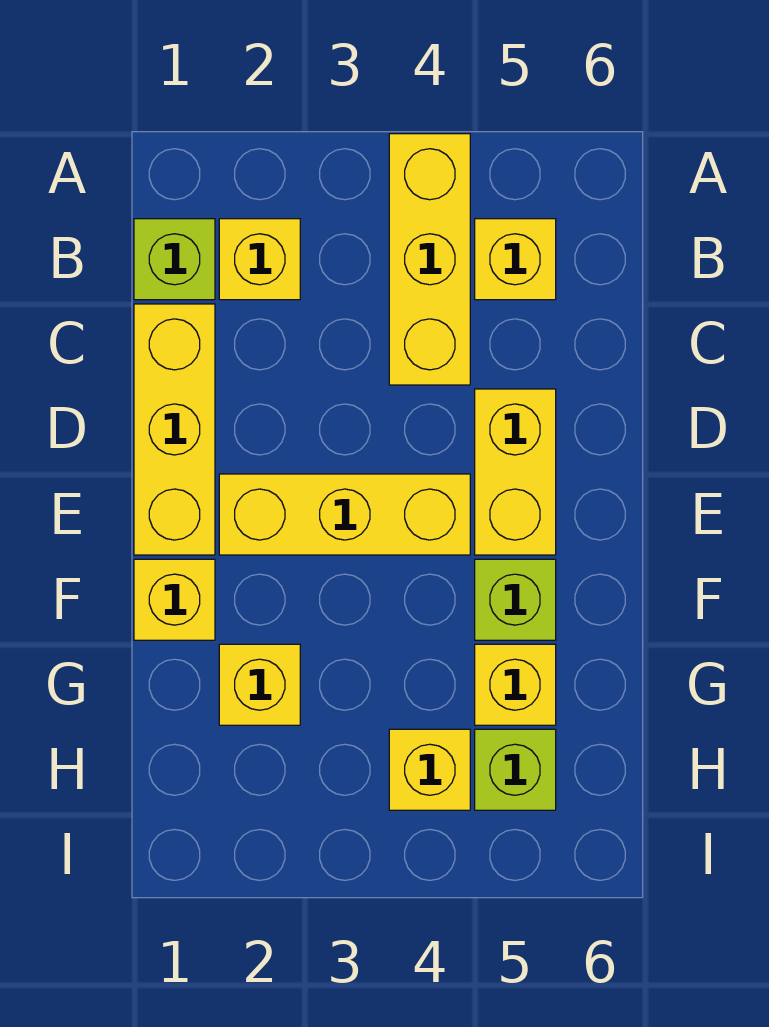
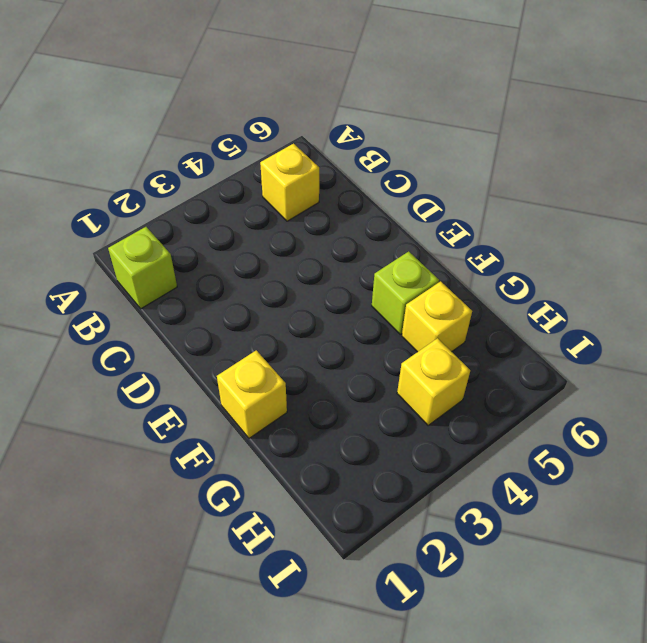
none -> yellow brick A4:C4 level 1
none -> yellow brick B2 level 1
none -> yellow brick C1:E1 level 1

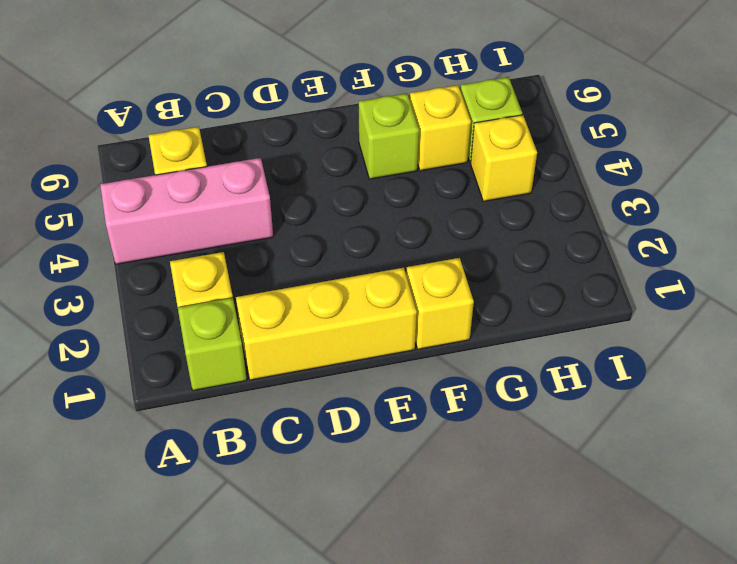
pink brick A4:C4 level 1 -> yellow brick A4:C4 level 1
none -> yellow brick D5:E5 level 1
none -> yellow brick E2:E4 level 1
none -> yellow brick G2 level 1

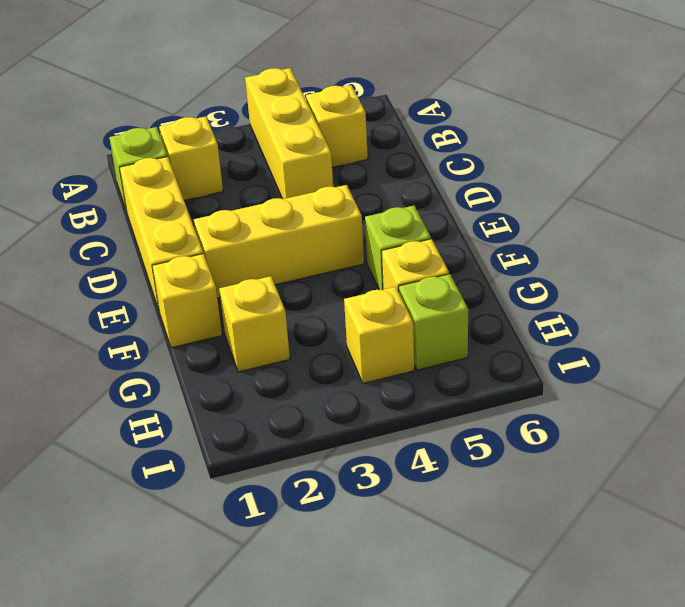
none -> yellow brick D5:E5 level 1

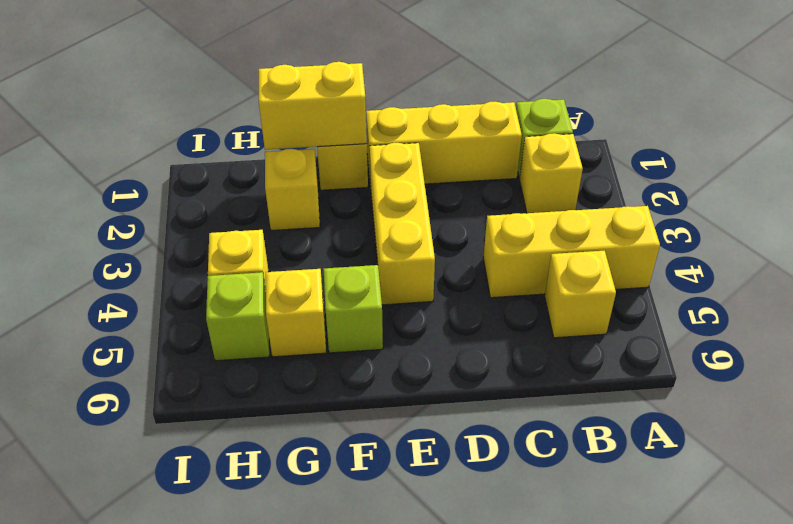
yellow brick F1:G1 level 2 -> yellow brick D5:E5 level 1

